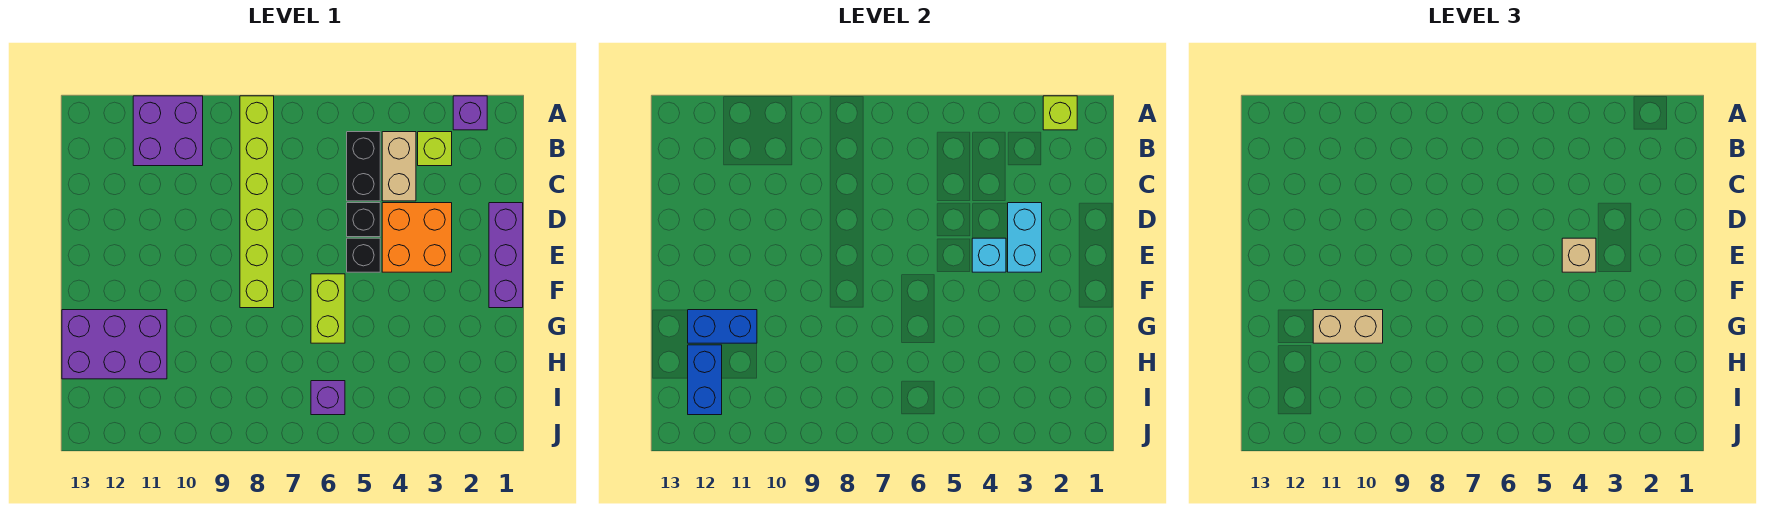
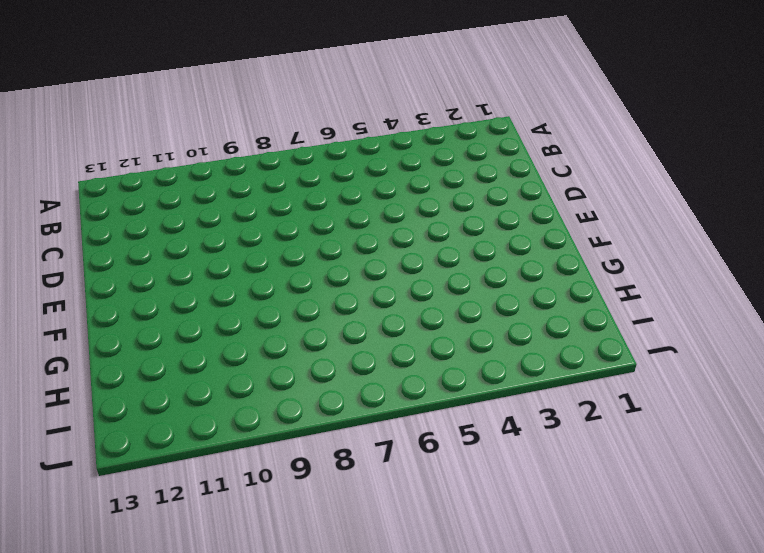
none -> purple brick A2 level 1
none -> lime brick A8:F8 level 1
none -> purple brick A10:B11 level 1

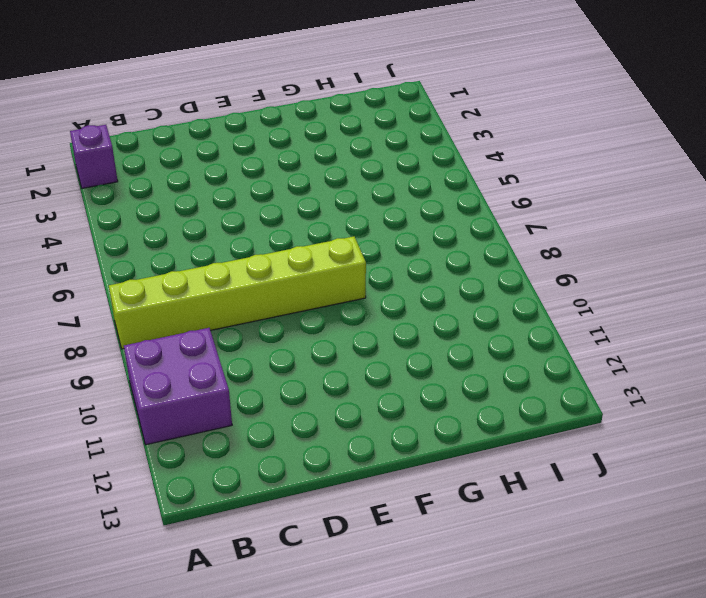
none -> lime brick B3 level 1
none -> tan brick B4:C4 level 1
none -> black brick B5:C5 level 1

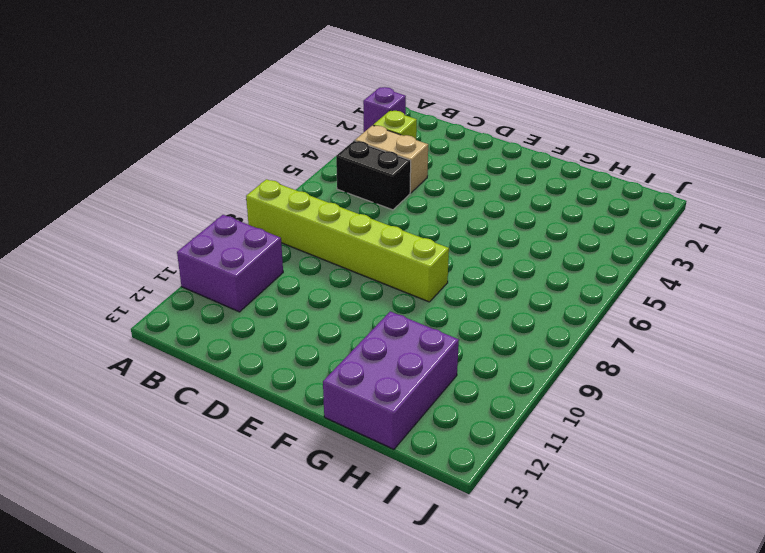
none -> purple brick D1:F1 level 1
none -> orange brick D3:E4 level 1
none -> black brick D5 level 1

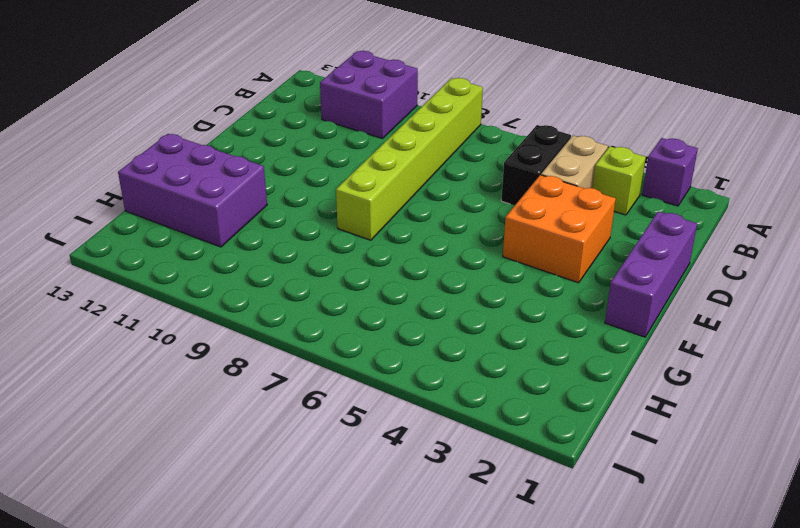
none -> black brick D5 level 1
none -> black brick E5 level 1
none -> lime brick F6:G6 level 1

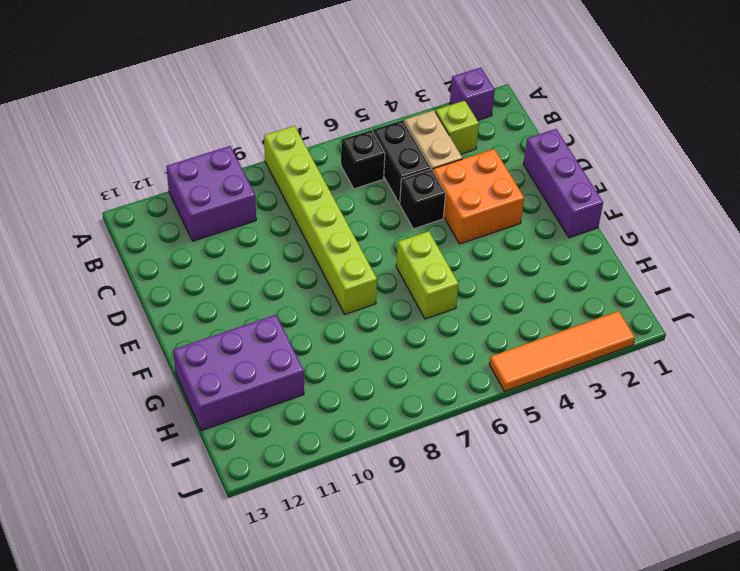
black brick B6 level 1 -> black brick E5 level 1
orange tile J2:J5 level 1 -> none
none -> purple brick I6 level 1
none -> lime brick A2 level 2
none -> cyan brick D3:E3 level 2

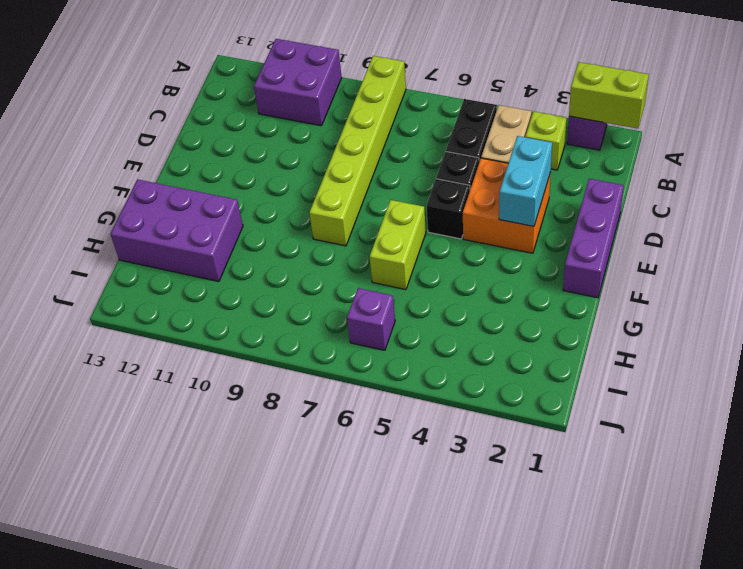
lime brick A1:A2 level 2 -> lime brick A2 level 2
none -> cyan brick E4 level 2
none -> blue brick G11:G12 level 2
none -> blue brick H12:I12 level 2

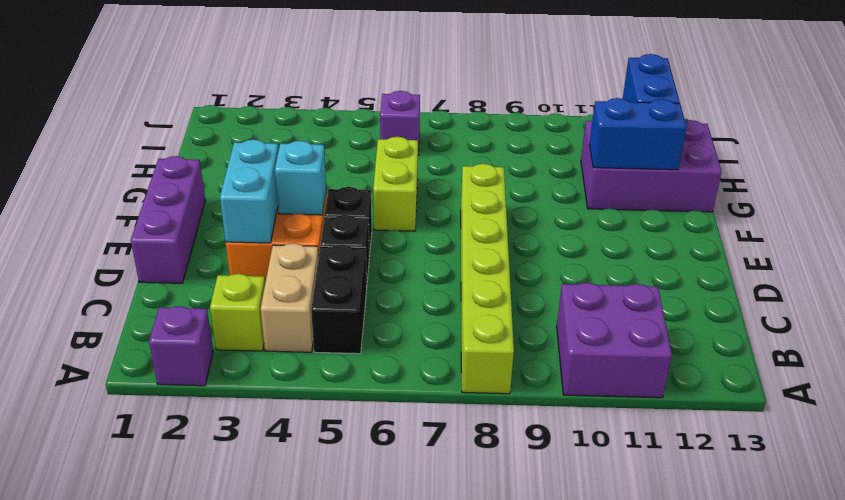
none -> lime brick A2 level 2
none -> tan brick E4 level 3
none -> tan brick G10:G11 level 3

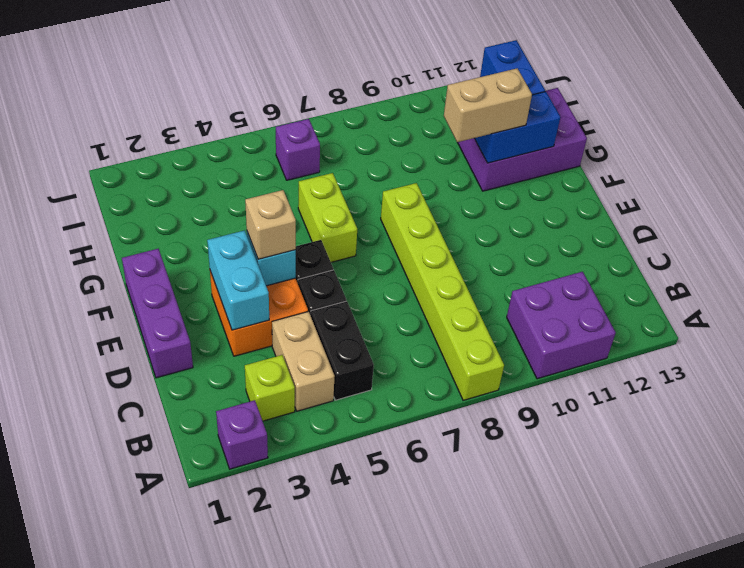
none -> lime brick A2 level 2

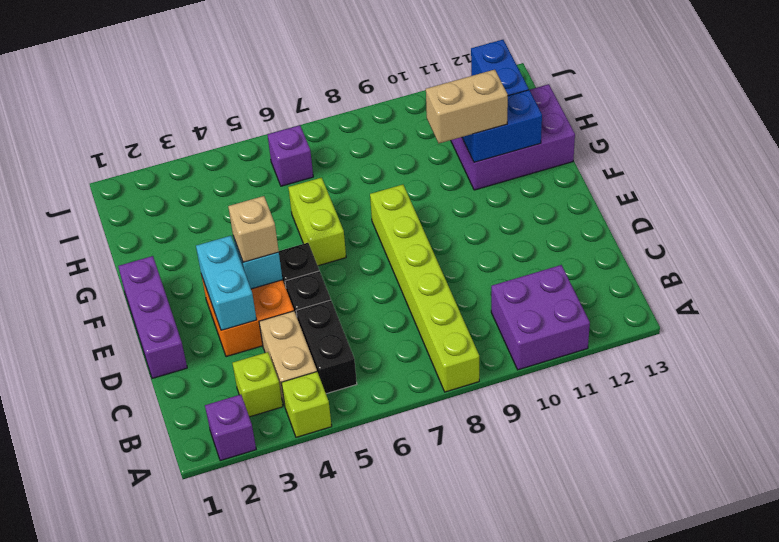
lime brick A4 level 1 -> lime brick A2 level 2

